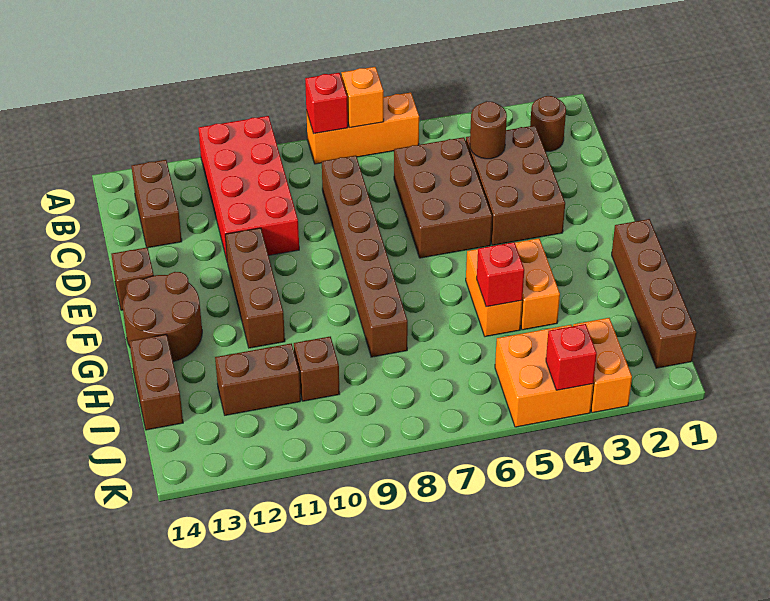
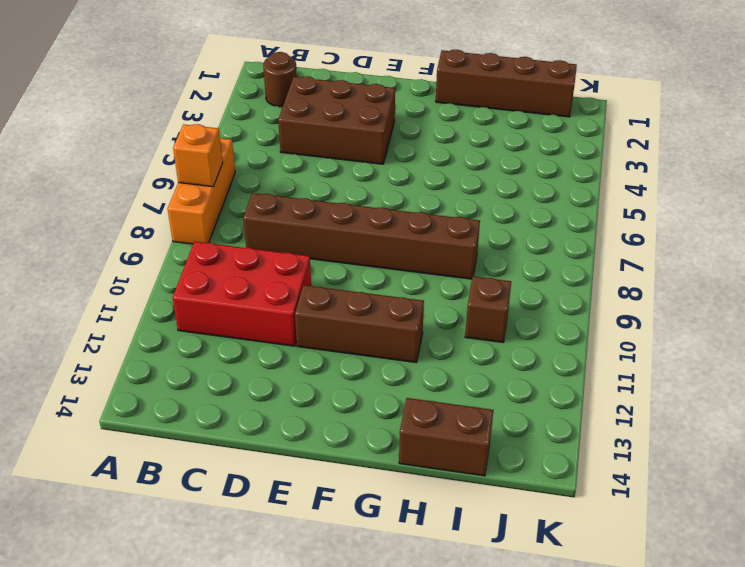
red brick B10:D11 level 1 -> red brick A10:D11 level 1
none -> brown brick B13:C13 level 1
none -> brown brick C5:E6 level 1
none -> brown brick E14 level 1

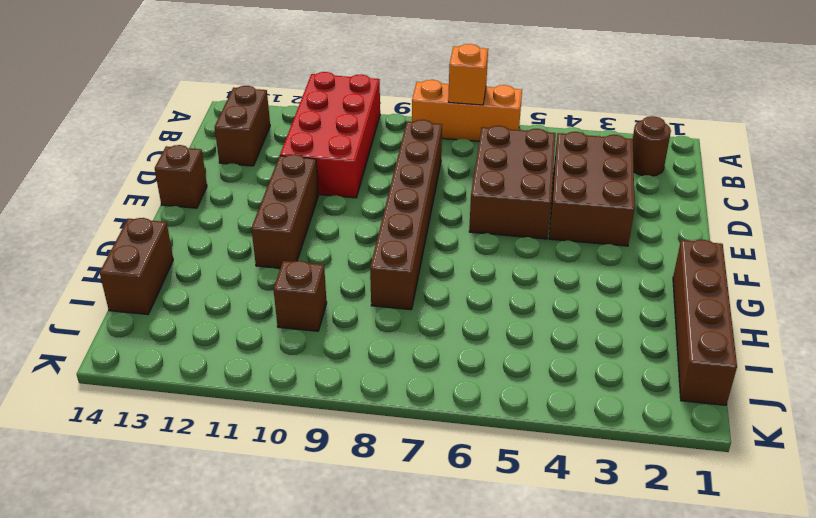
none -> brown round brick F13:G14 level 1
none -> orange brick G4:H4 level 1
none -> orange brick G5:H5 level 1

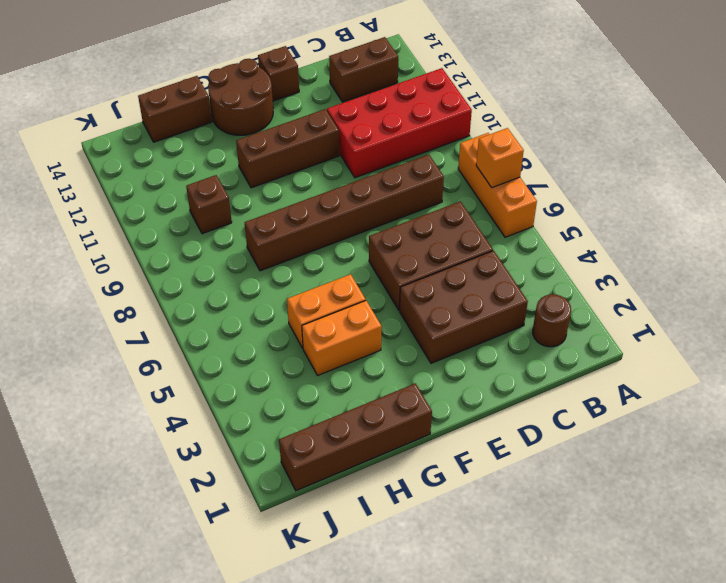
none -> brown brick I11:I12 level 1
none -> orange brick J3:K3 level 1
none -> orange brick J4:K5 level 1

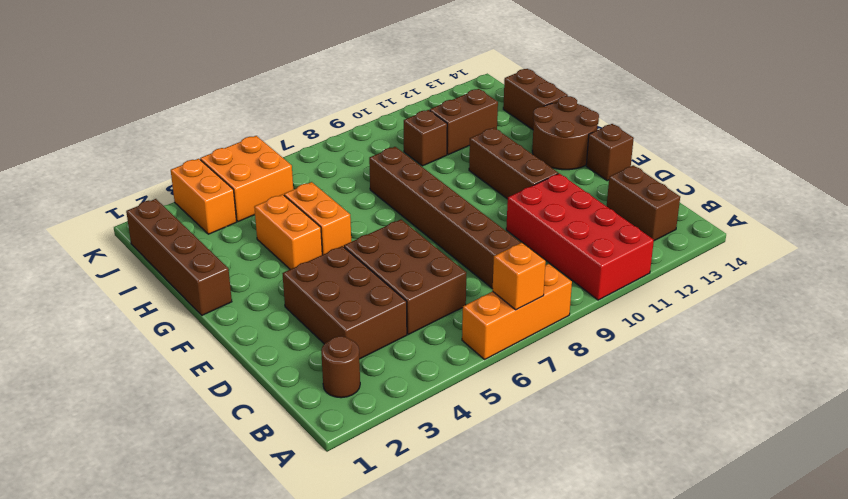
none -> red brick A8 level 2
none -> brown round brick C4 level 2
none -> red brick H5 level 2

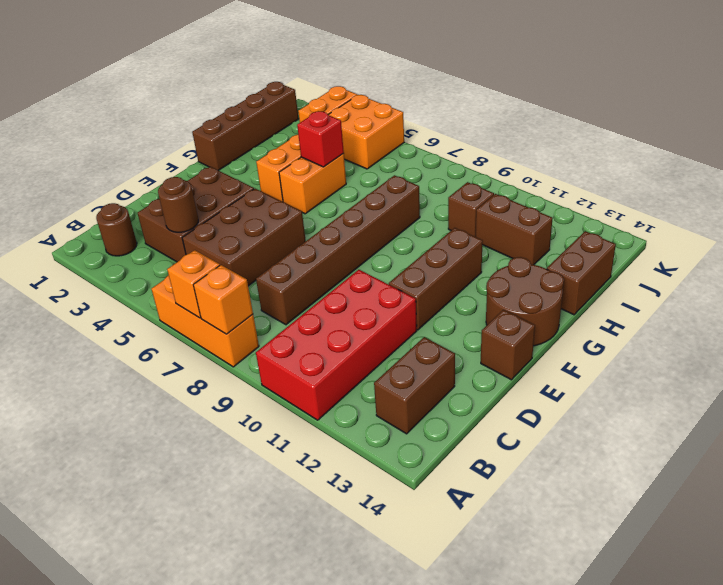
orange brick A8 level 2 -> red brick A8 level 2
none -> red brick K4 level 2

